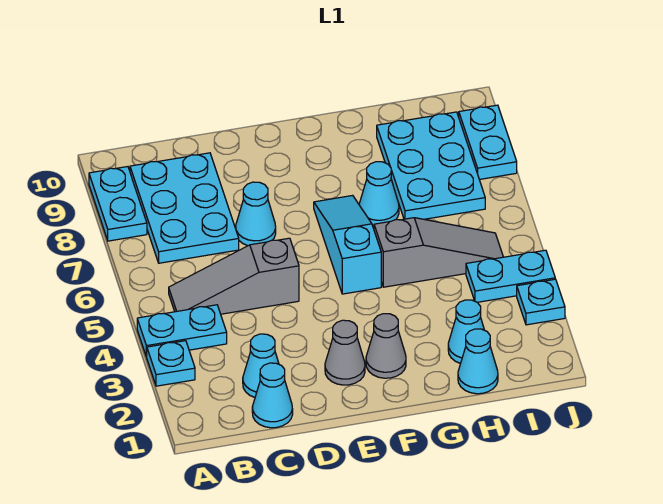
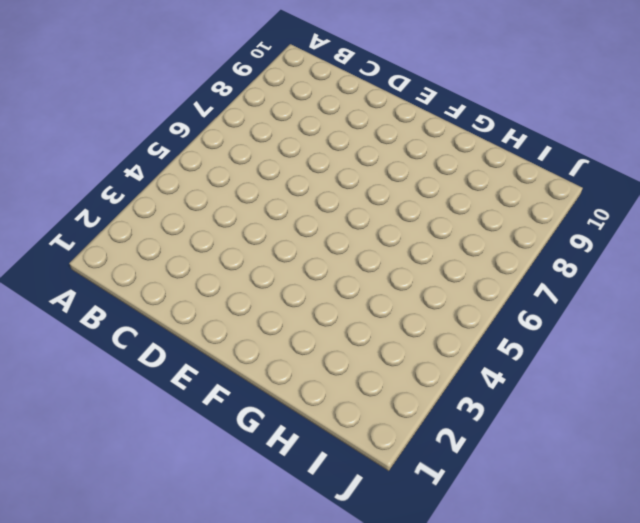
none -> cyan plate A3 level 1
none -> cyan plate A4:B4 level 1
none -> cyan plate A8:A9 level 1

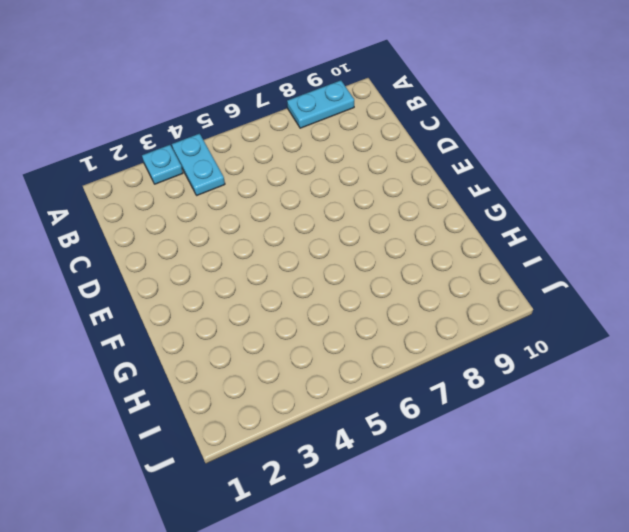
none -> grey slope B5:D5 level 1 top D
none -> cyan plate B7:C9 level 1
none -> cyan cone C1 level 1

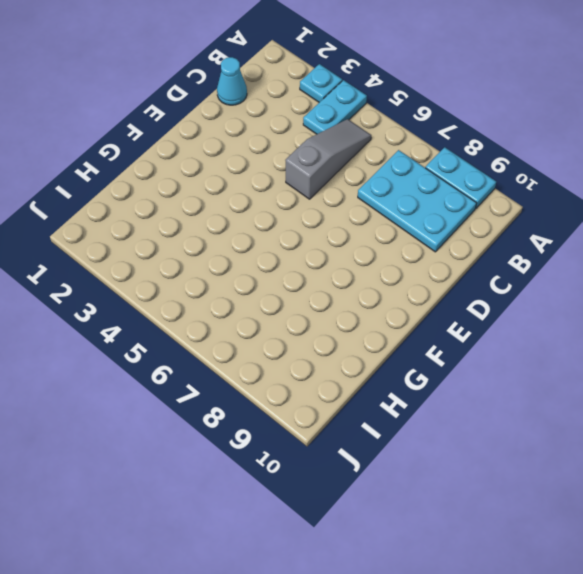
none -> cyan cone C2 level 1
none -> cyan cone D7 level 1
none -> grey cone E2 level 1

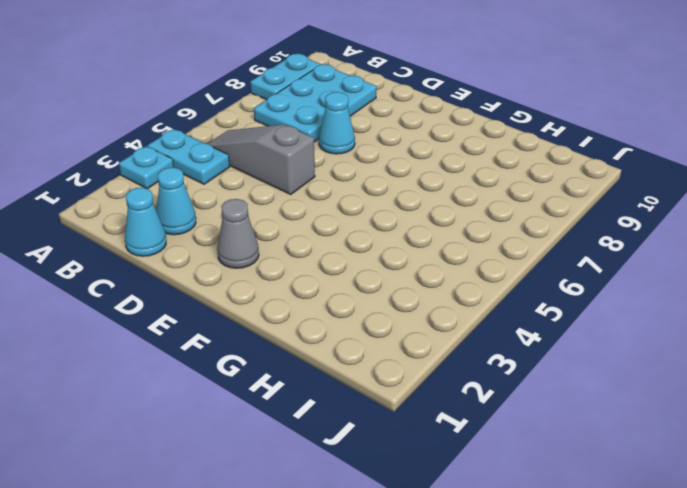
none -> grey cone F2 level 1
none -> cyan slope F5:F7 level 1 top 5
none -> grey slope G5:I5 level 1 top G

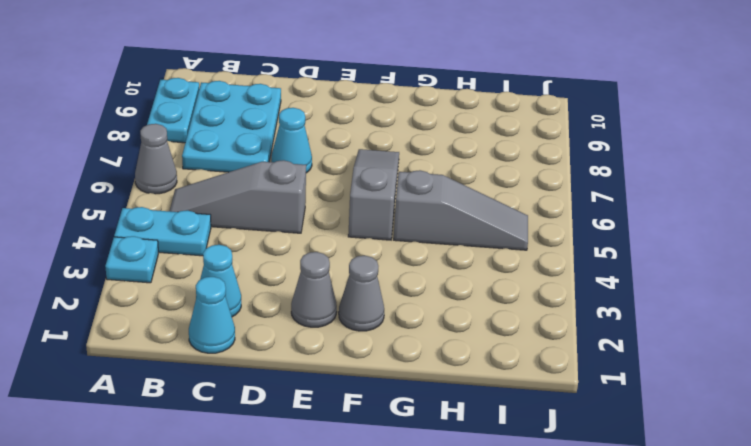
grey cone A6 level 1 -> none
grey slope F5:F7 level 1 top 5 -> cyan slope F5:F7 level 1 top 5
none -> cyan cone G7 level 1
none -> cyan cone H1 level 1
none -> cyan cone H2 level 1

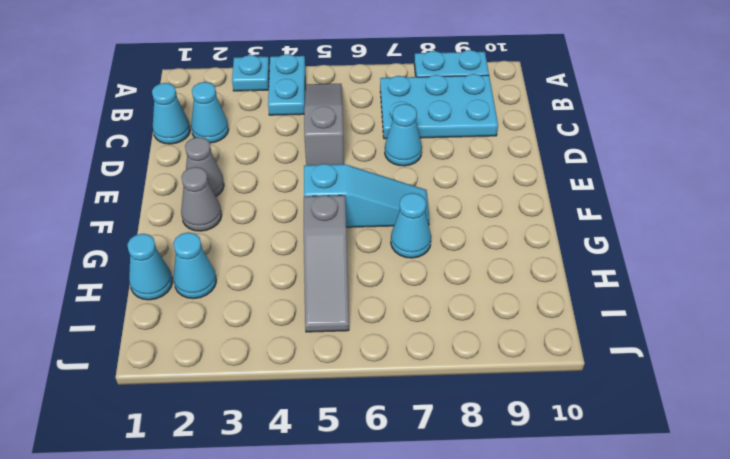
none -> cyan plate H7:I9 level 1
none -> cyan plate I4:J4 level 1
none -> cyan plate J3 level 1

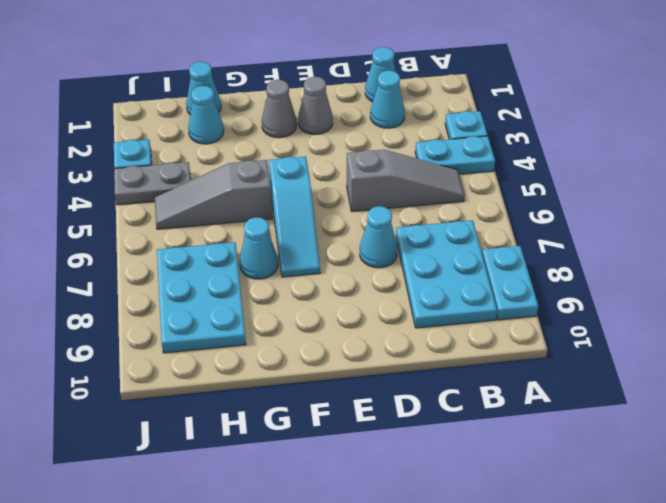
grey plate I4:J4 level 1 -> cyan plate I4:J4 level 1
none -> cyan plate J8:J9 level 1

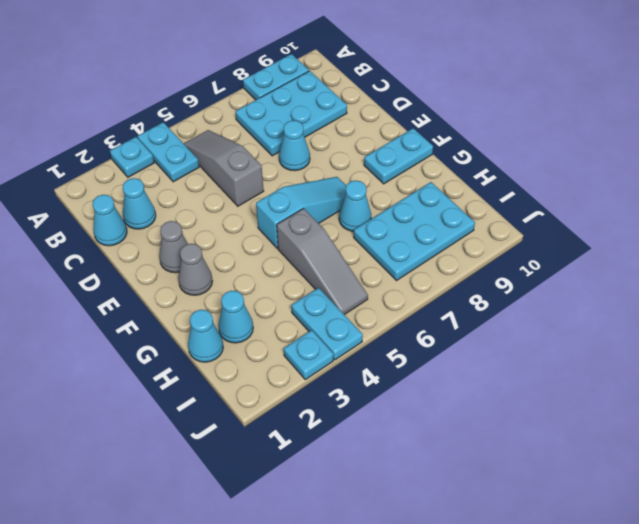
cyan plate F9:F10 level 1 -> cyan plate J8:J9 level 1

